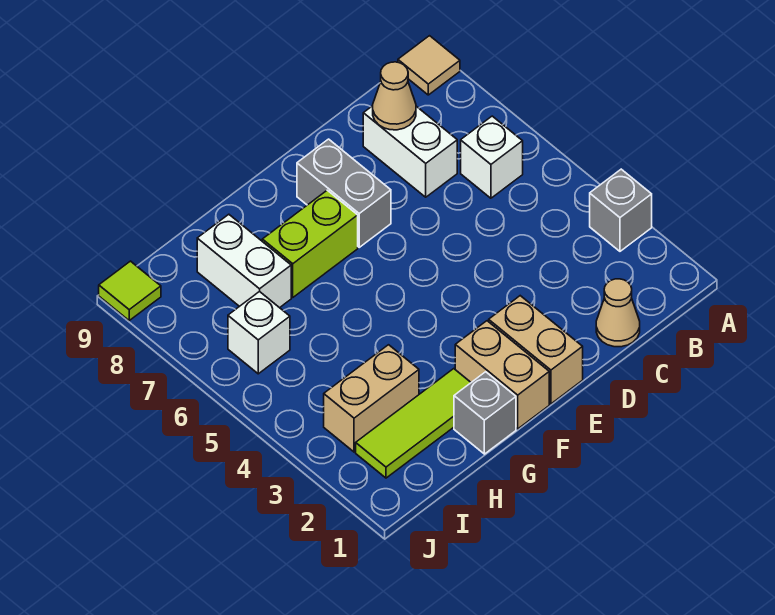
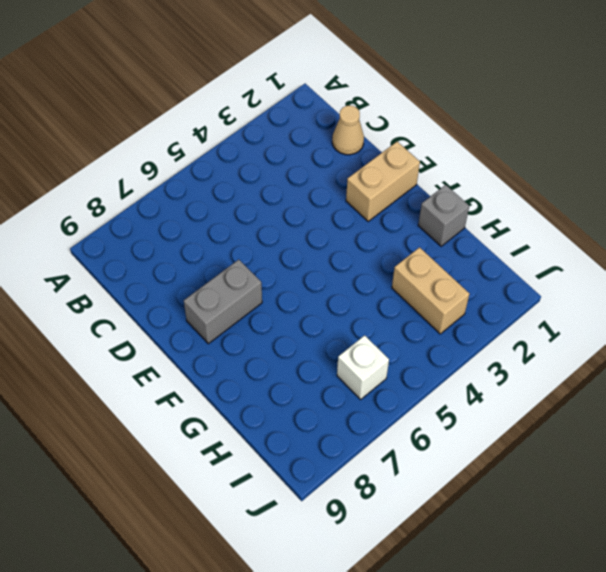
none -> grey brick A3 level 1
none -> tan tile A9 level 1
none -> white brick B6 level 1

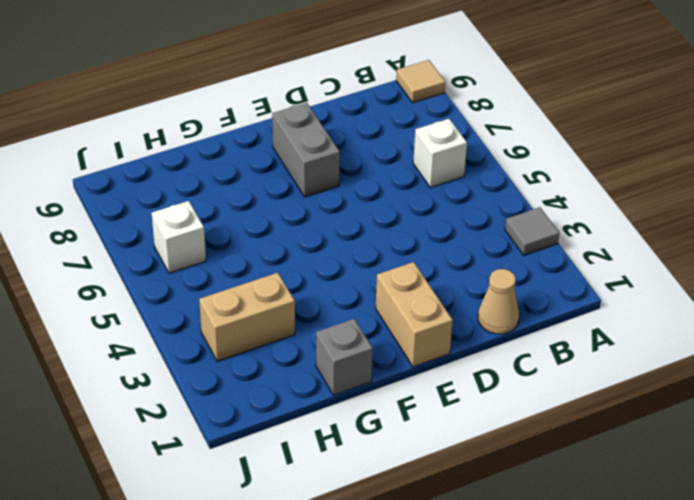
grey tile A3 level 1 -> grey brick A3 level 1
none -> white brick C7:C8 level 1
none -> tan brick F1:F2 level 1
none -> lime brick F7:G7 level 1

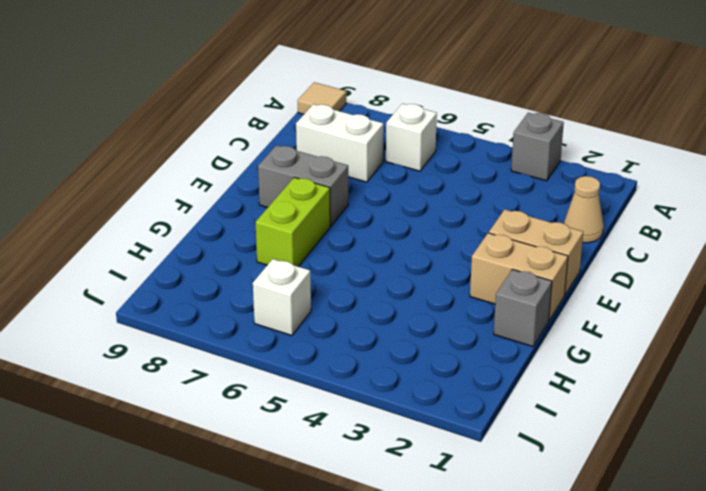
none -> lime tile G2:I2 level 1
none -> tan brick H3:I3 level 1
none -> white brick H7:H8 level 1

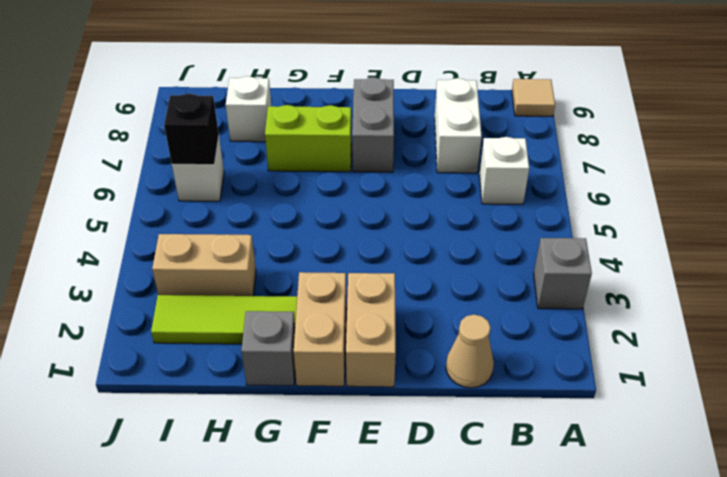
white brick H8 level 1 -> white brick H7:H8 level 1
black brick I6 level 2 -> none
none -> lime tile J9 level 1
none -> tan cone C8 level 2

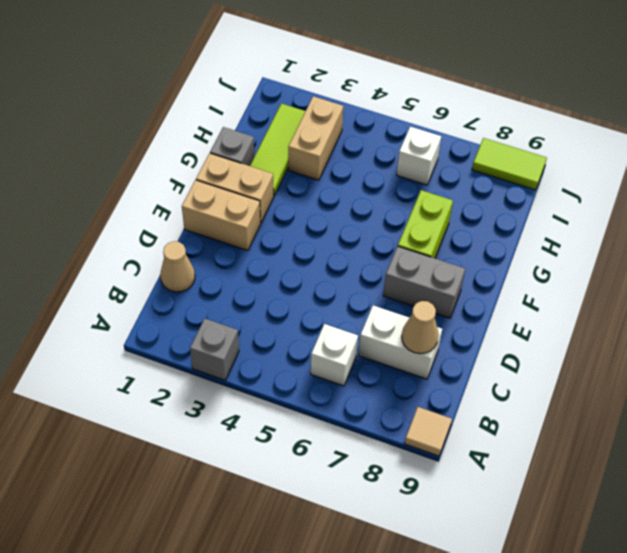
lime tile J8:J9 level 1 -> lime tile J9 level 1
none -> white brick H7:H8 level 1

